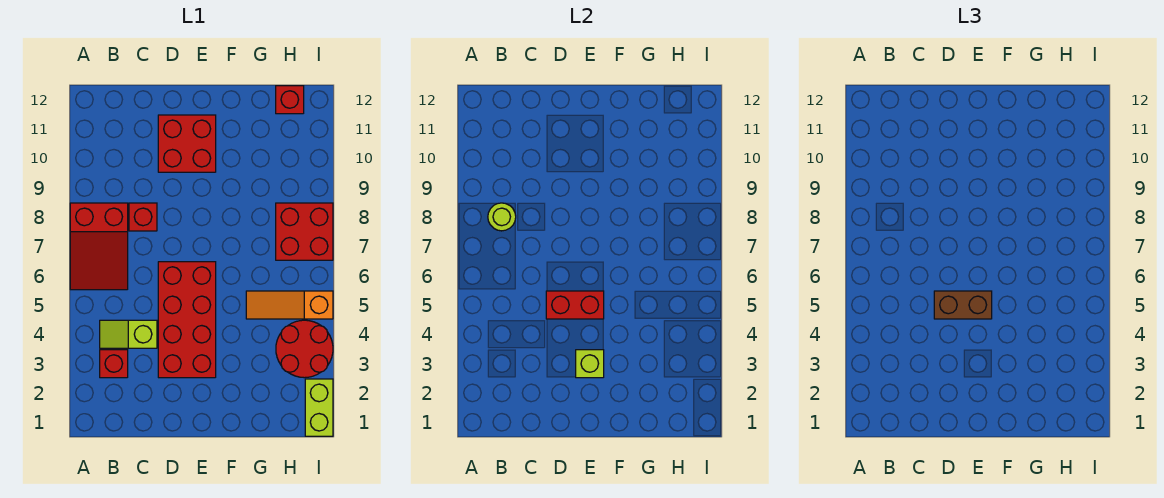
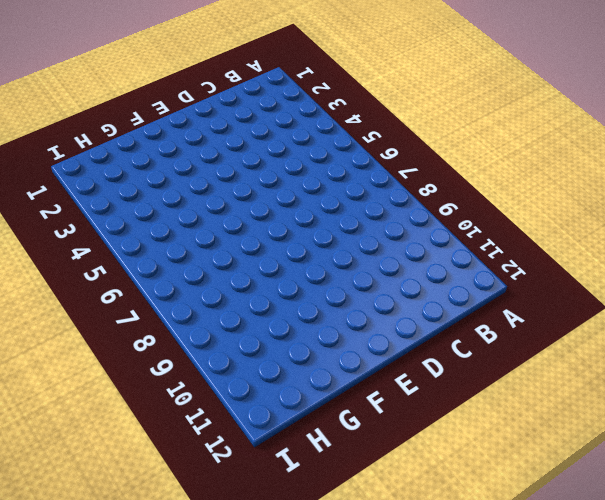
none -> red slope A6:B8 level 1 top 8
none -> red brick B3 level 1
none -> lime slope B4:C4 level 1 top C

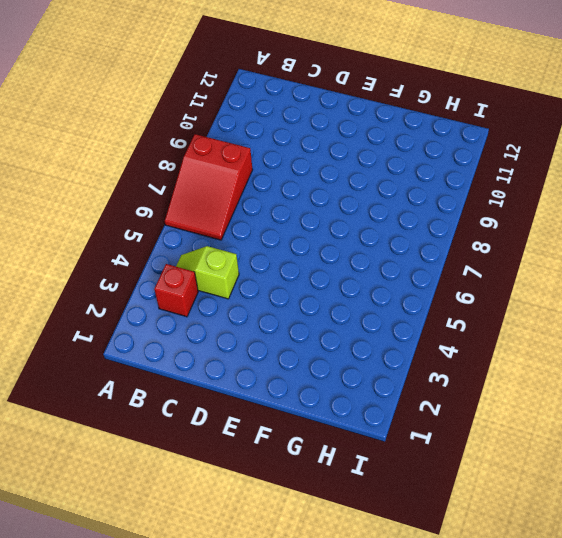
none -> red brick C8 level 1
none -> red brick D3:E6 level 1
none -> red brick D10:E11 level 1

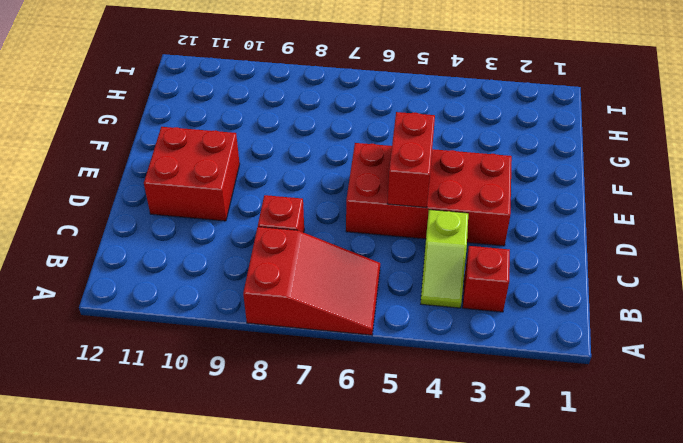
none -> orange slope G5:I5 level 1 top I
none -> red round brick H3:I4 level 1
none -> red brick H7:I8 level 1

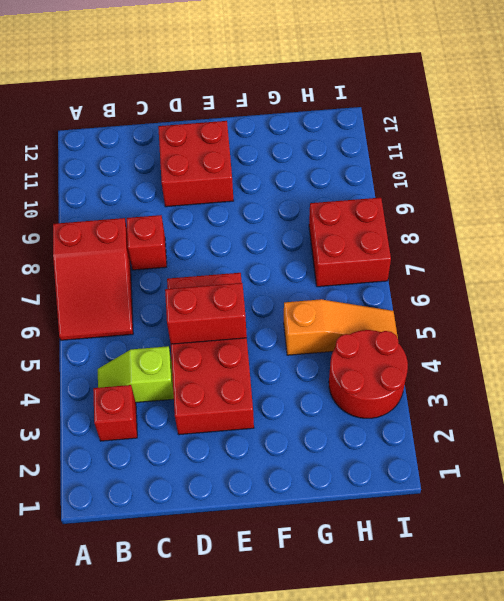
orange slope G5:I5 level 1 top G -> orange slope G5:I5 level 1 top I
none -> red brick H12 level 1
none -> lime brick I1:I2 level 1
none -> lime round brick B8 level 2

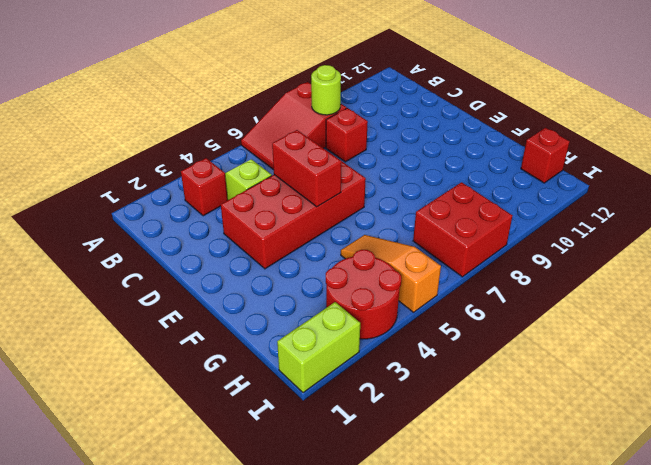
none -> red brick D10:E11 level 1
none -> lime brick E3 level 2
none -> brown brick D5:E5 level 3

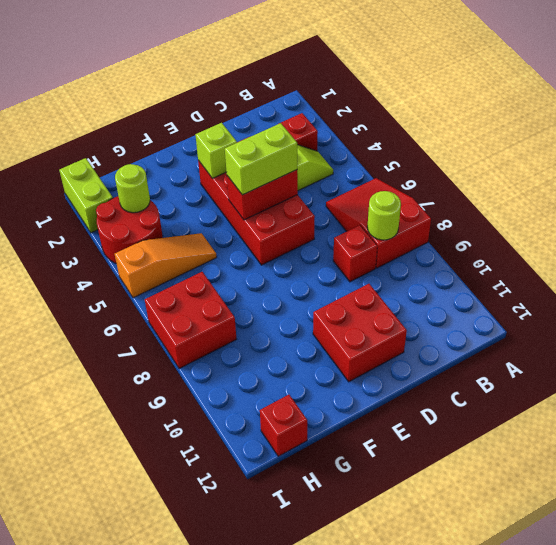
lime brick D5:E5 level 3 -> brown brick D5:E5 level 3
lime round brick H3 level 2 -> none

